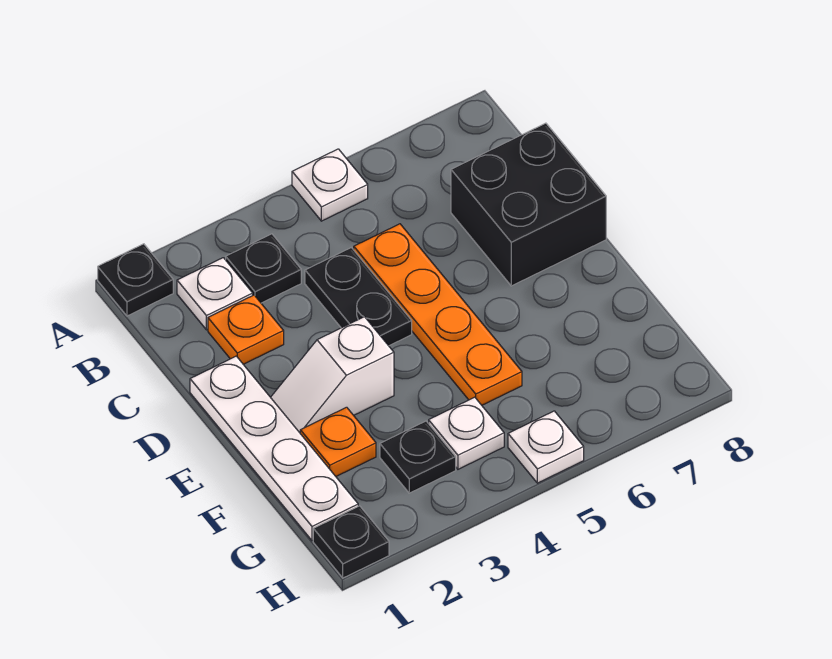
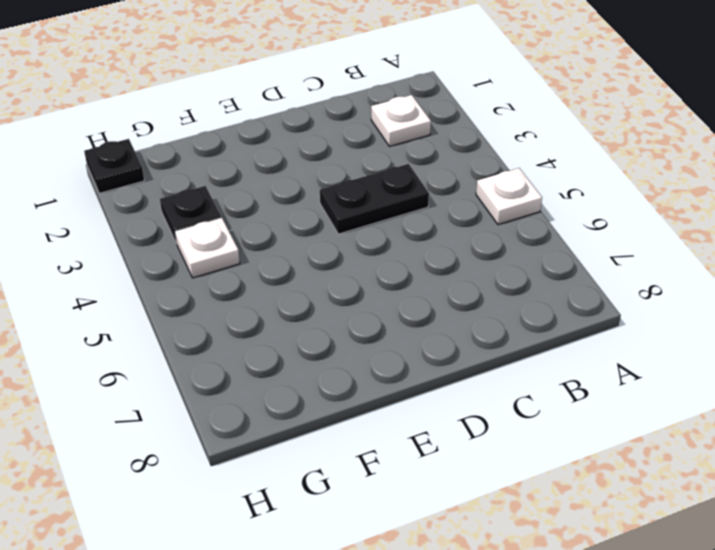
none -> black plate A1 level 1
none -> black plate B3 level 1
none -> orange plate C2 level 1

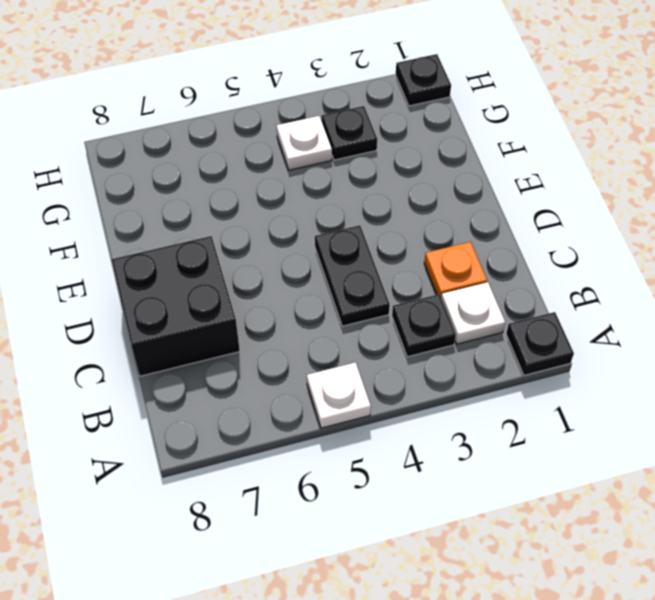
none -> orange plate C5:F5 level 1
none -> white plate D1:G1 level 1
none -> white slope E2:E3 level 1 top 3

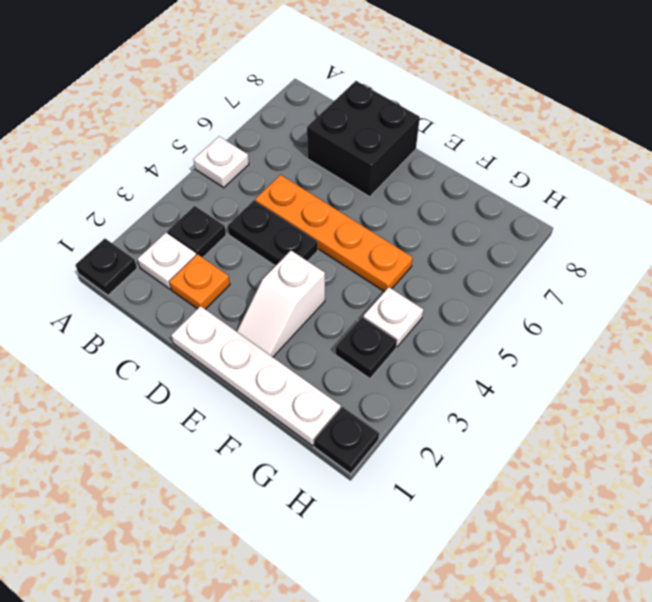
none -> orange plate F2 level 1
none -> white plate H5 level 1

